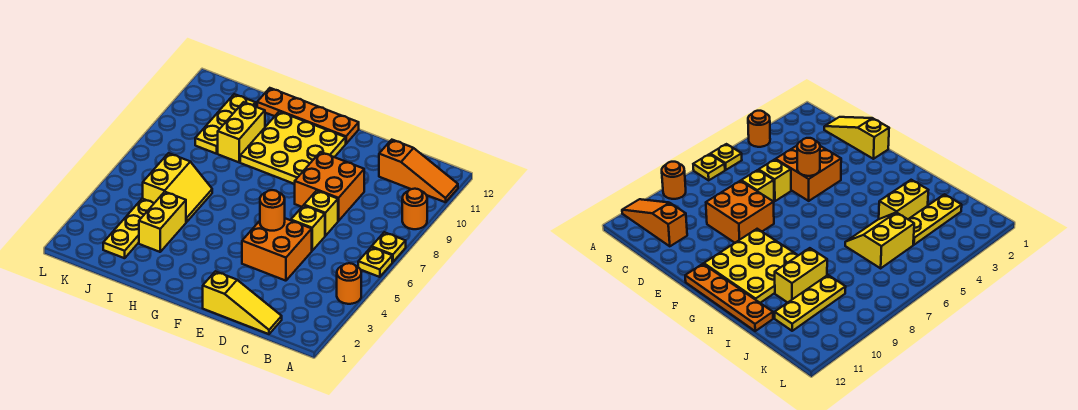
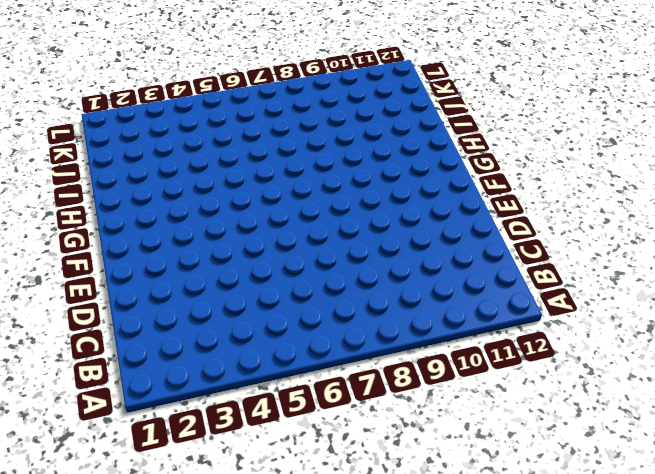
none -> orange round brick A4 level 1
none -> yellow plate A6 level 1
none -> yellow plate A7 level 1

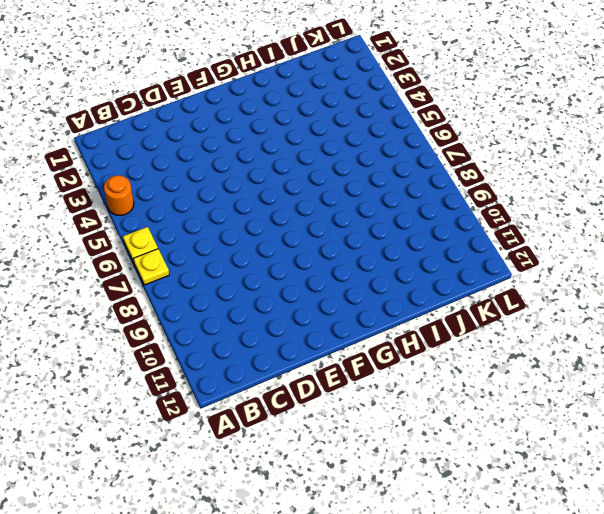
none -> orange round brick A9 level 1
none -> orange slope A11:C11 level 1 top C
none -> yellow slope C1:E1 level 1 top E

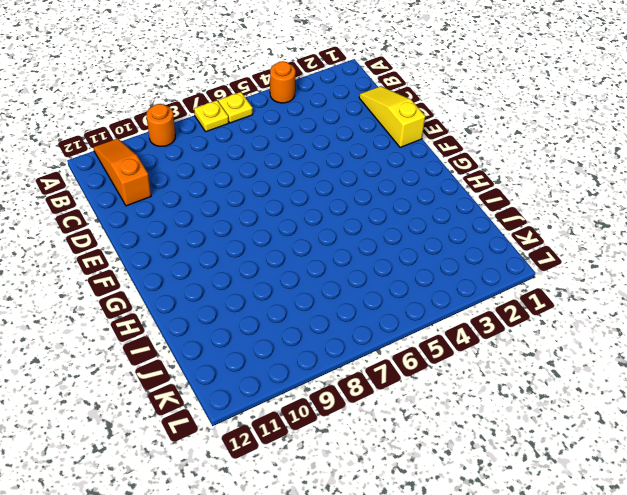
none -> orange brick D4:E5 level 1
none -> yellow brick D6 level 1
none -> yellow brick D7 level 1

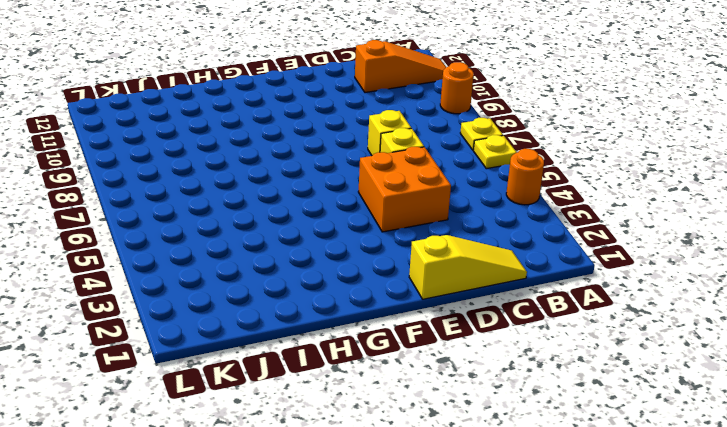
none -> orange brick D8:E9 level 1
none -> yellow plate F9:H11 level 1
none -> orange plate F12:I12 level 1

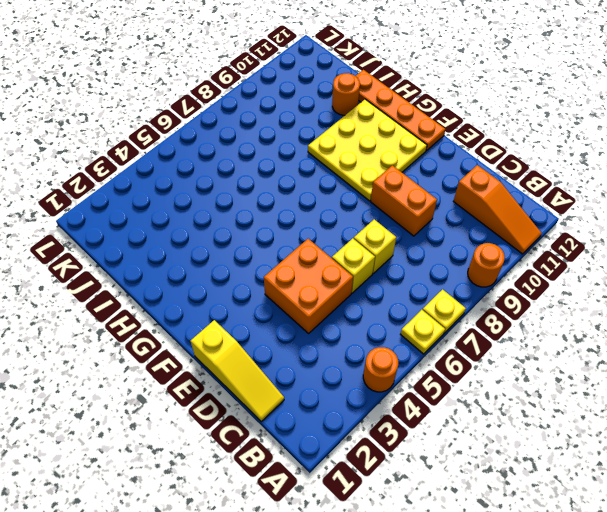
orange brick D9:E9 level 1 -> orange brick D8:E9 level 1
orange round brick I11 level 1 -> orange round brick E5 level 2
none -> yellow brick I3:I4 level 1
none -> yellow slope I5:J6 level 1 top J
none -> yellow brick I9:I10 level 1

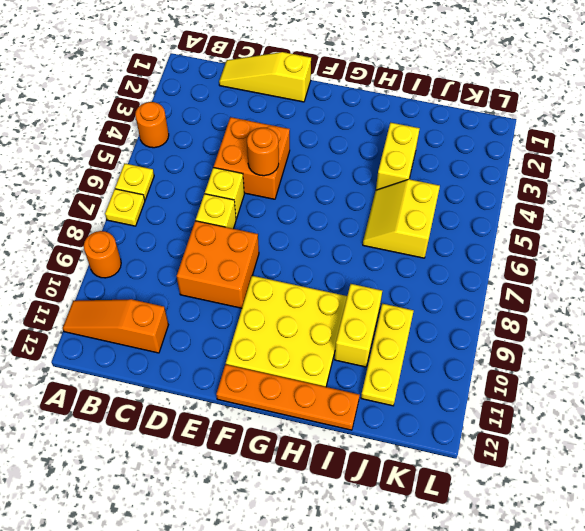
none -> yellow plate J2:J4 level 1

